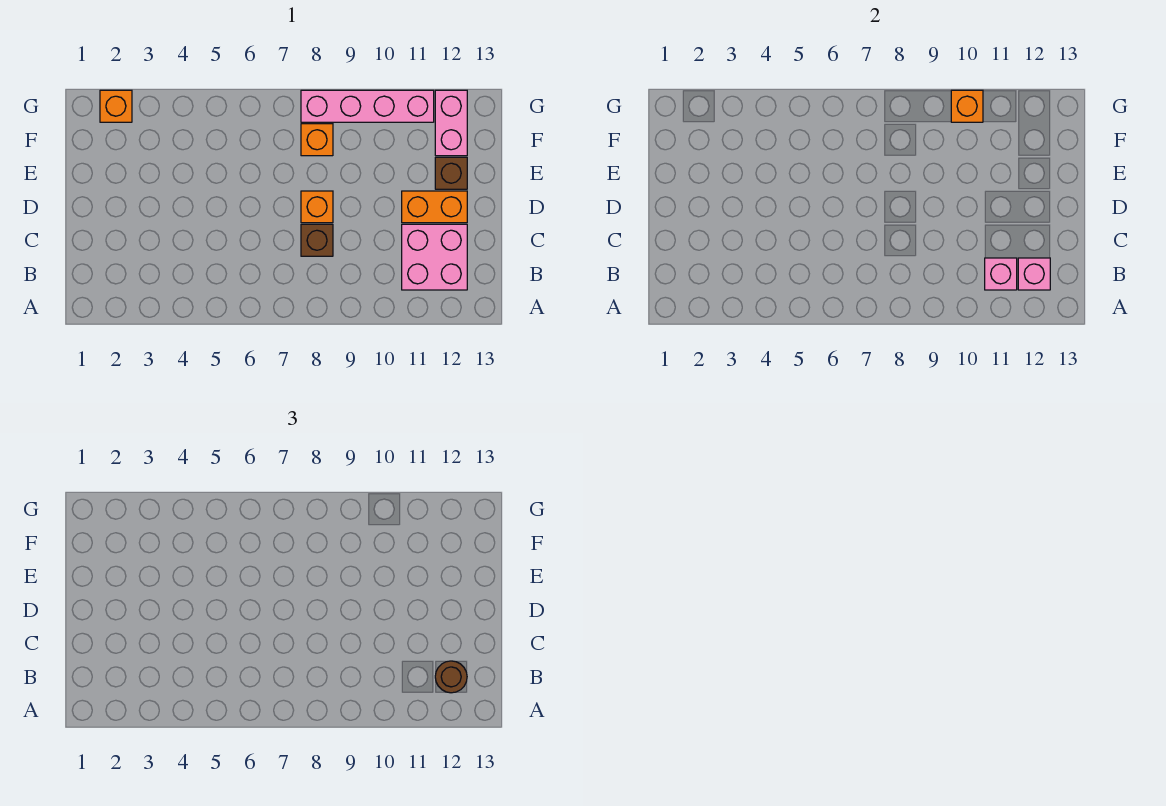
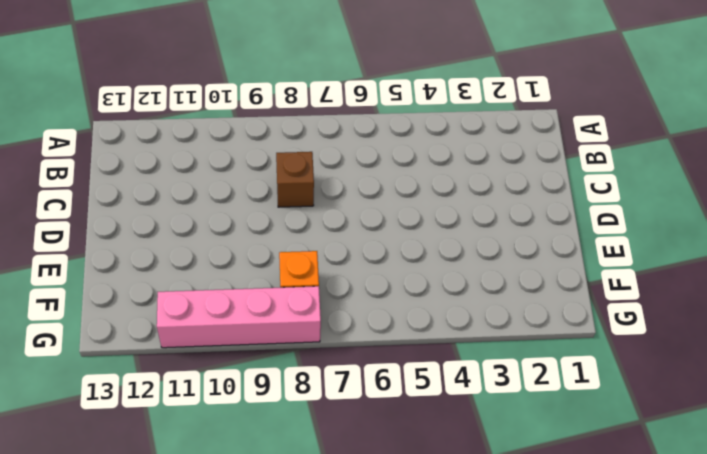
none -> pink brick B11:C12 level 1
none -> orange brick D8 level 1
none -> orange brick D11:D12 level 1

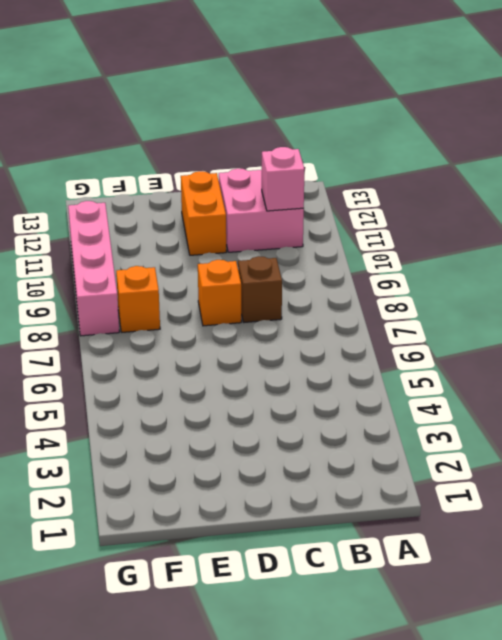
none -> brown brick E12 level 1
none -> pink brick F12:G12 level 1
none -> orange brick G2 level 1

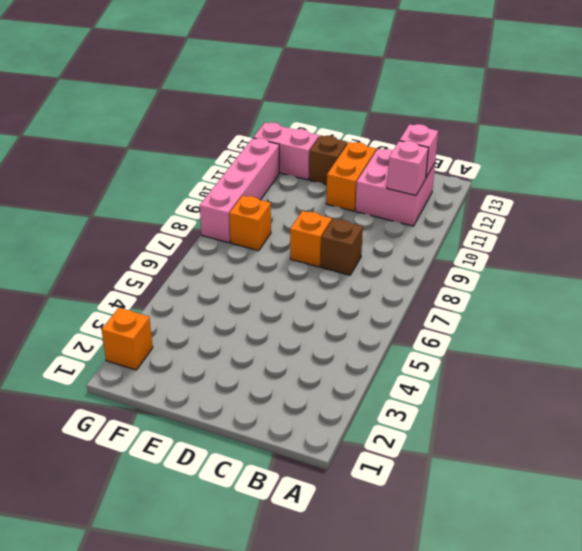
none -> orange brick G10 level 2
none -> brown round brick B12 level 3

